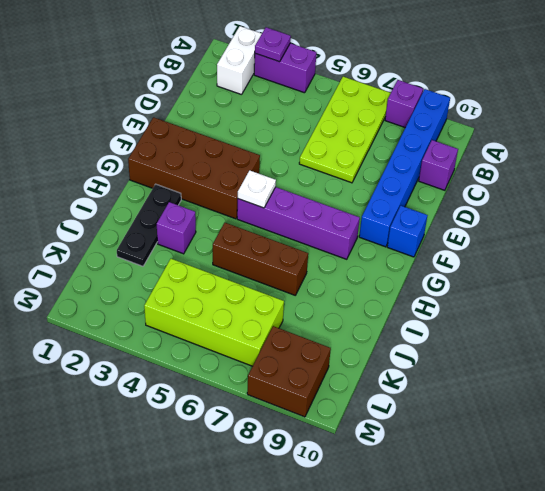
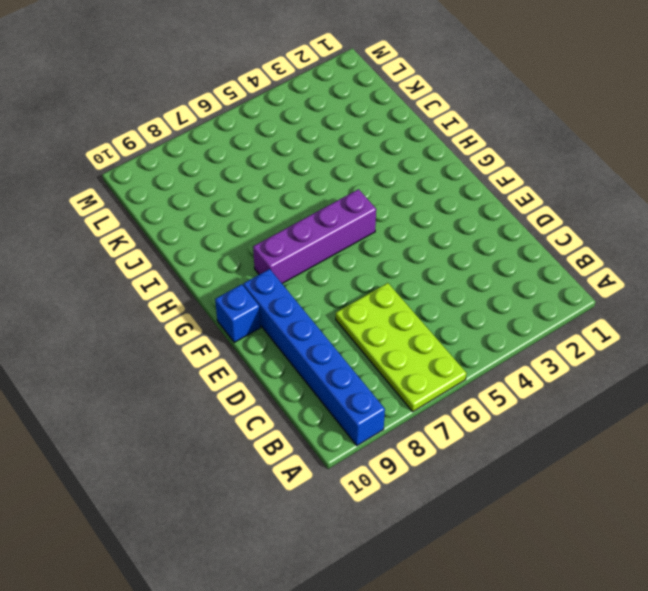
none -> white brick A2:B2 level 1
none -> purple brick A3:A4 level 1
none -> purple brick A8 level 1

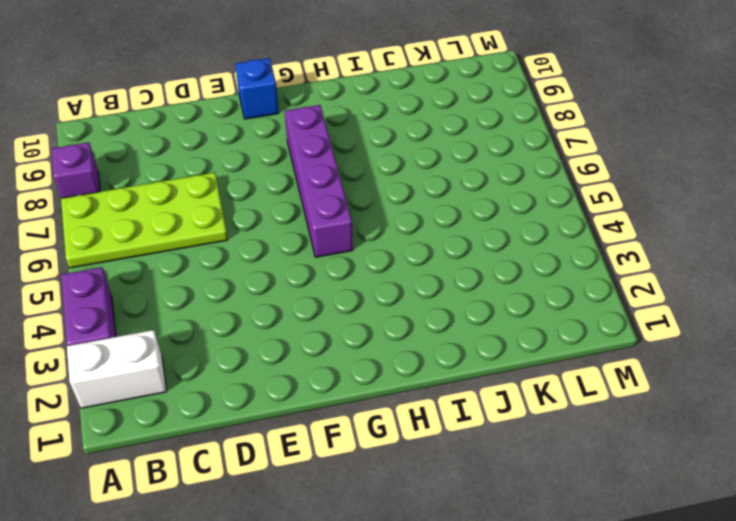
none -> blue brick A9:F9 level 1
none -> purple brick C10 level 1
none -> brown brick F1:G4 level 1

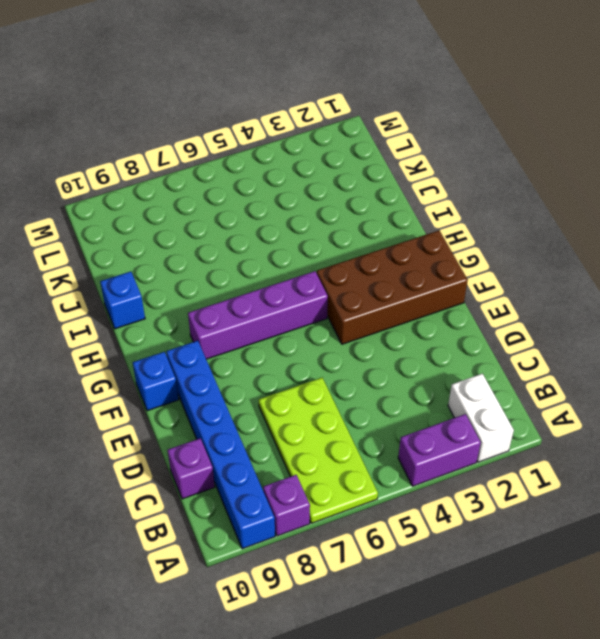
blue brick I10 level 1 -> none
none -> black plate H2:J2 level 1
none -> purple brick I3 level 1
none -> brown brick I5:I7 level 1

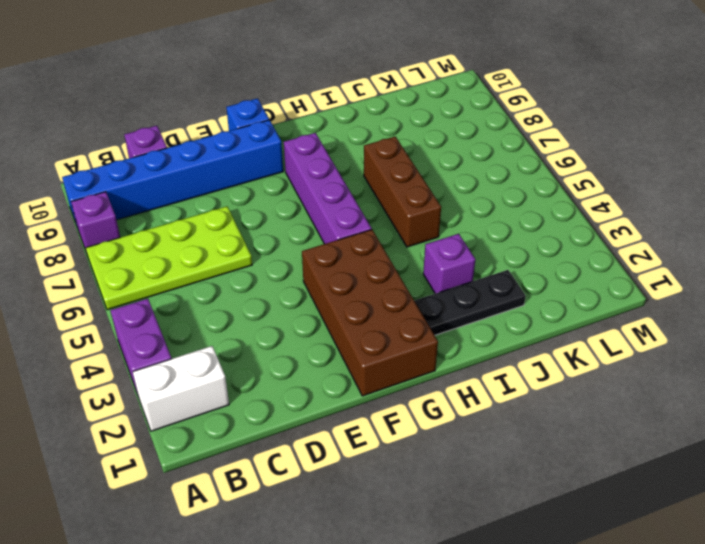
none -> lime brick K4:L7 level 1
none -> brown brick L8:M9 level 1
none -> purple plate A3 level 2

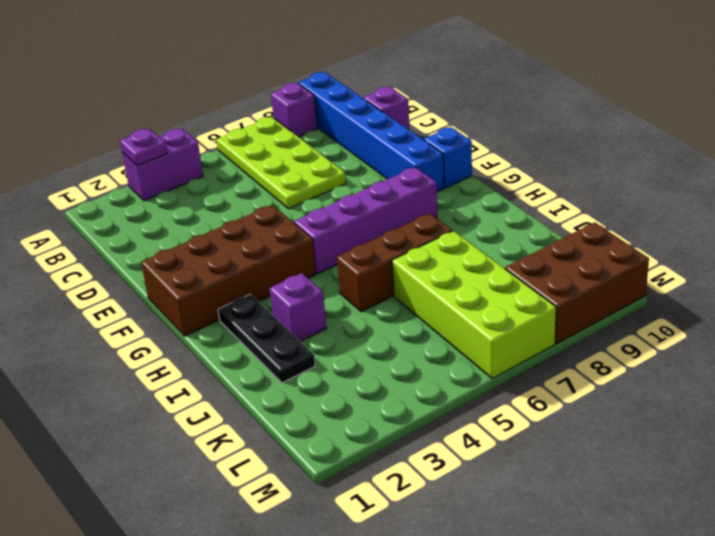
lime brick J6:M7 level 1 -> lime brick K4:L7 level 1
brown brick L8:M10 level 1 -> brown brick L8:M9 level 1
none -> white brick A2:B2 level 1
none -> white plate G5 level 2

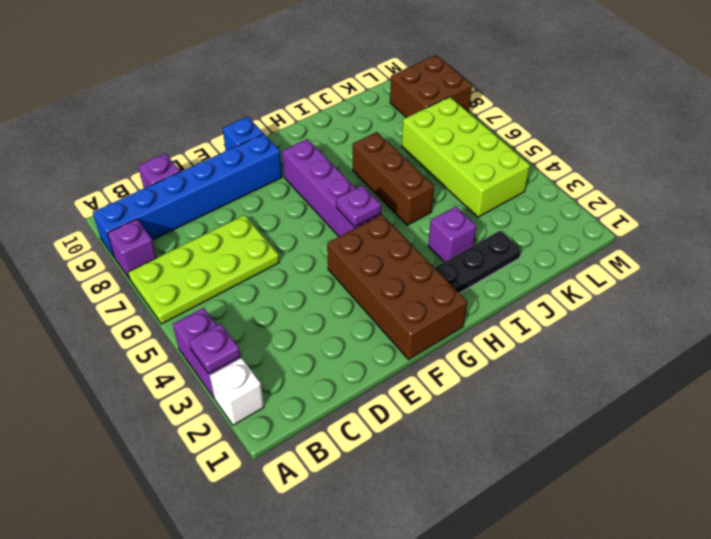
white brick A2 level 1 -> white brick A2:B2 level 1
purple plate G5 level 2 -> white plate G5 level 2

